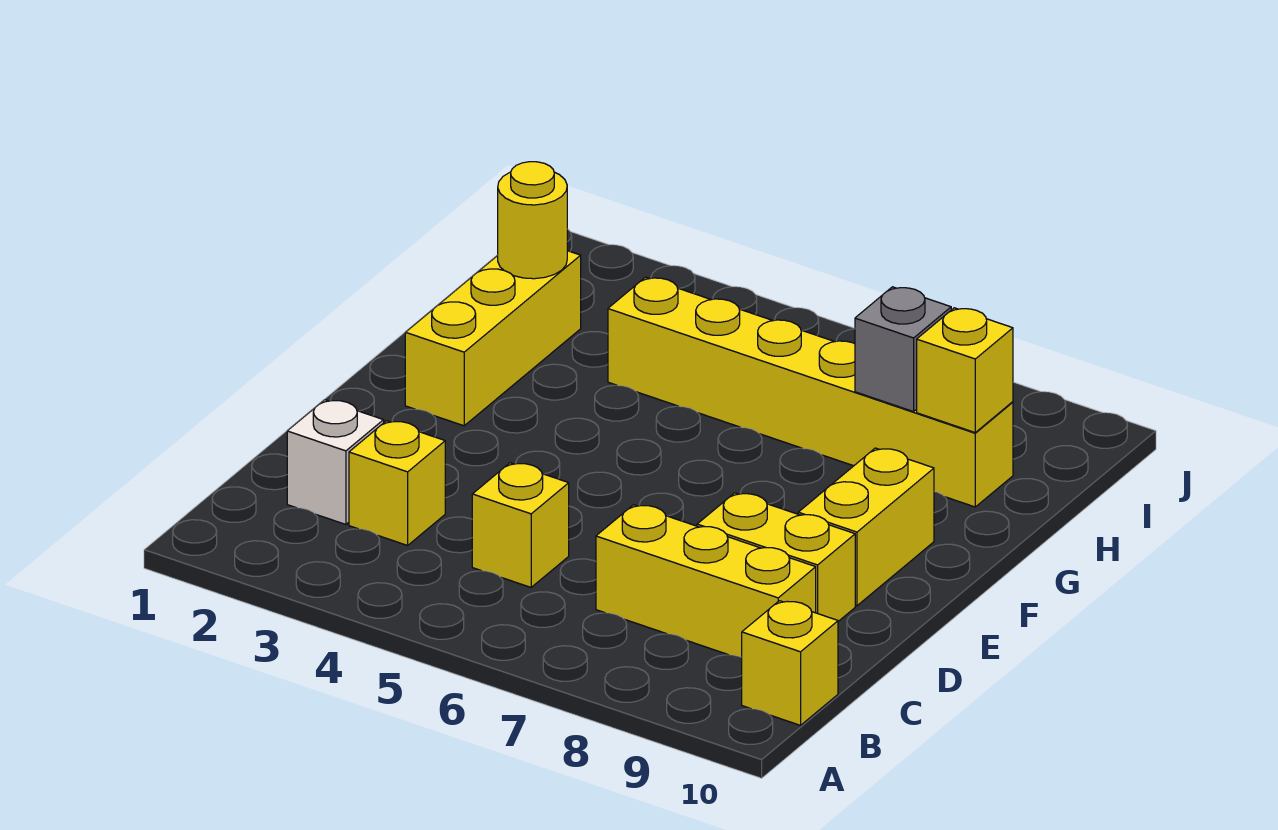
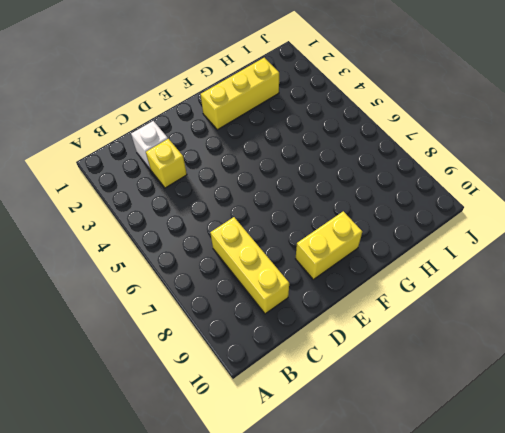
none -> yellow brick B10 level 1
none -> yellow brick C5 level 1
none -> yellow brick D8:D9 level 1

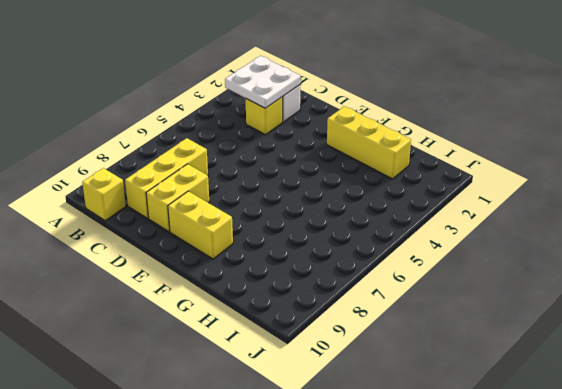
white plate B2:C3 level 2 -> none
none -> yellow brick C5 level 1
none -> yellow brick H4:H9 level 1
none -> yellow round brick H2 level 2

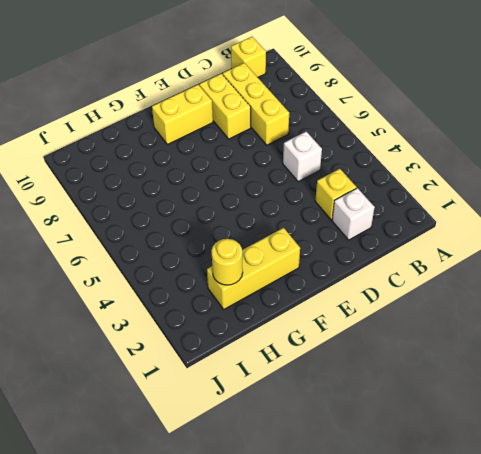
white brick C5 level 1 -> yellow brick C5 level 1
none -> yellow brick H4:H9 level 1
none -> grey brick H8 level 2
none -> yellow brick H9 level 2

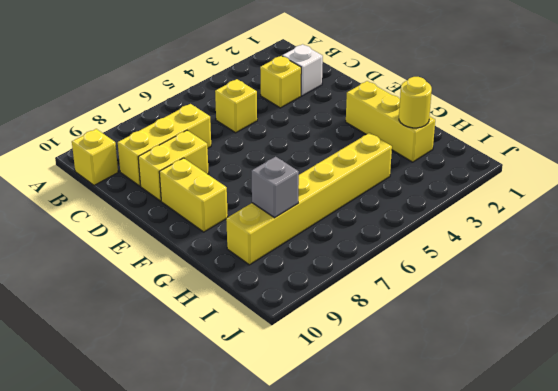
none -> yellow brick H9 level 2

